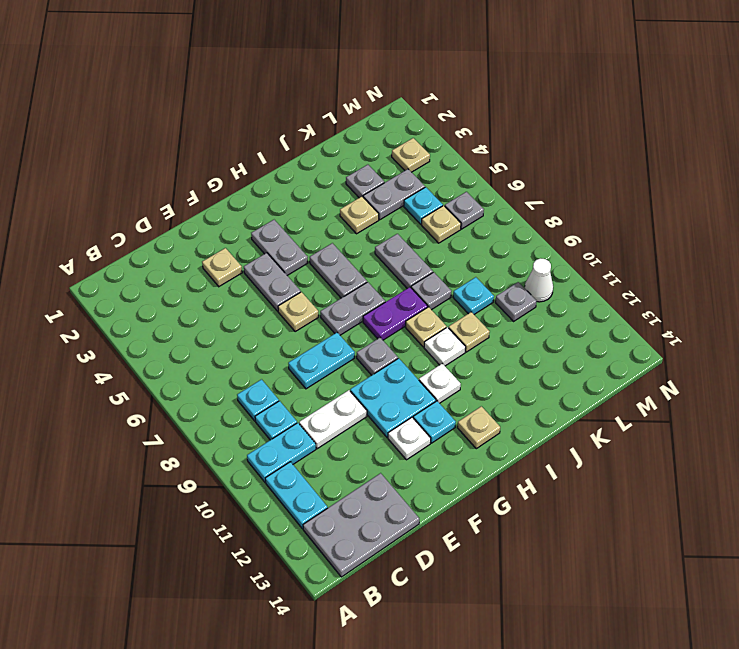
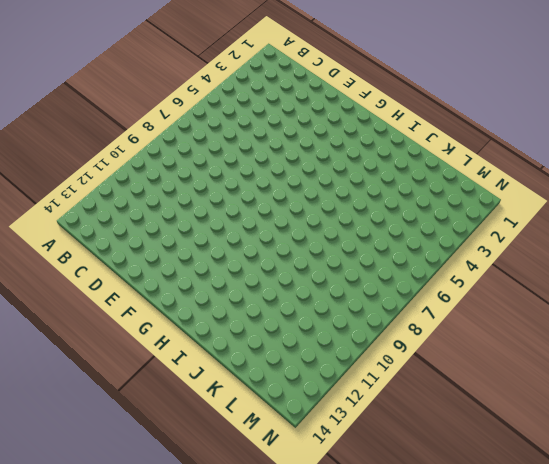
none -> cyan plate B10:C10 level 1
none -> cyan plate B11:B12 level 1
none -> grey plate B13:D14 level 1
none -> cyan plate C8 level 1

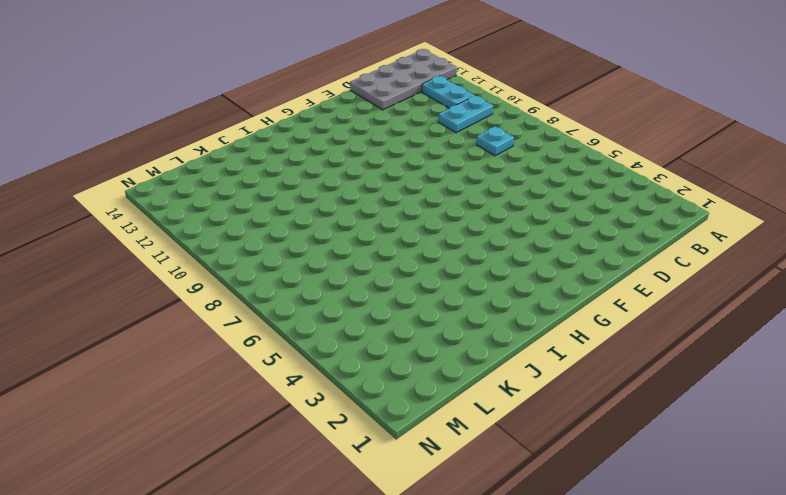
grey plate A13:D14 level 1 -> grey plate B13:D14 level 1
none -> cyan plate C9 level 1
none -> white plate D10:E10 level 1
none -> tan plate E3 level 1
none -> cyan plate E8:F8 level 1

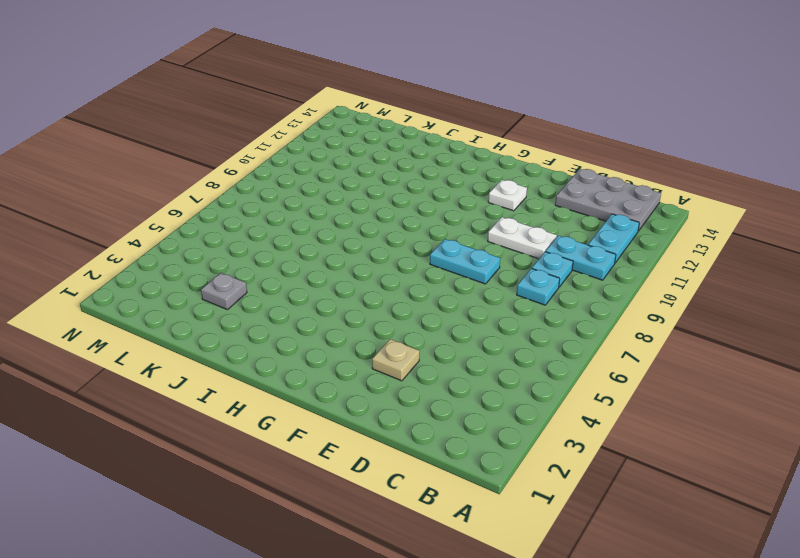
none -> grey plate F4:F5 level 1
none -> tan plate F6 level 1
none -> cyan plate F10:G11 level 1
none -> grey plate G3:G4 level 1

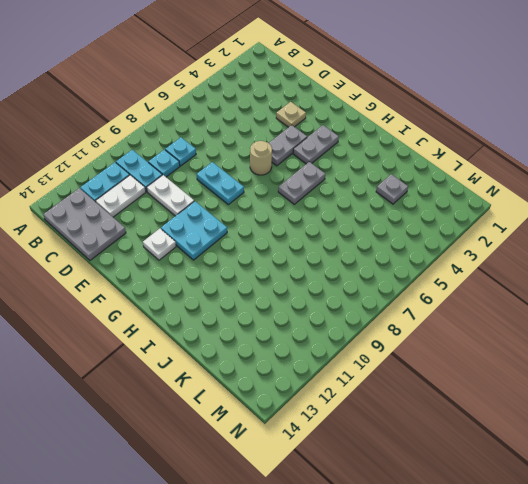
white plate C11:C12 level 1 -> none
tan round brick F6 level 1 -> tan plate F6 level 1
none -> grey plate G7:H7 level 1
none -> grey plate G9 level 1
none -> cyan plate G12 level 1
none -> purple plate H8:I8 level 1

